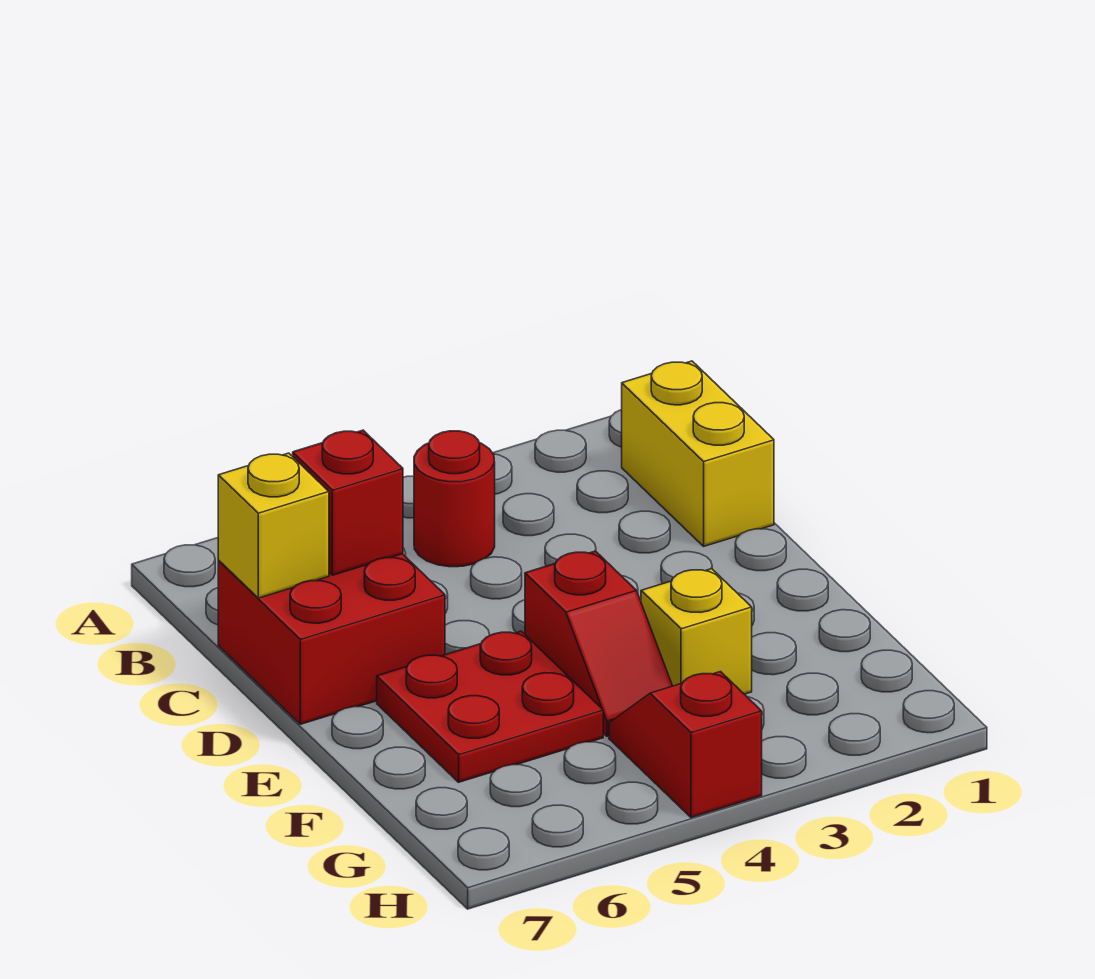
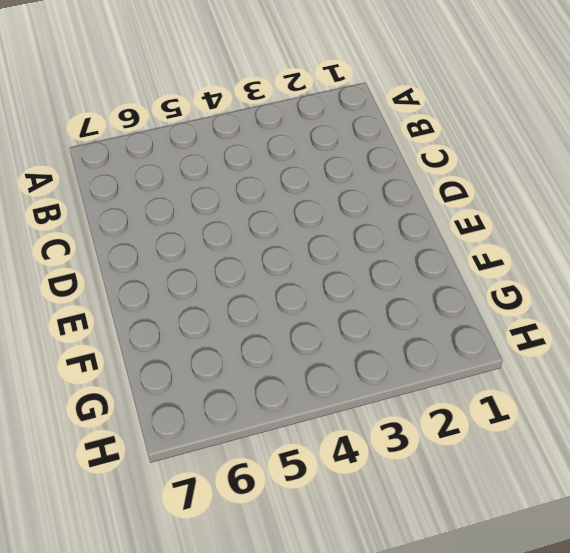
none -> yellow brick B1:C1 level 1
none -> red round brick B4 level 1

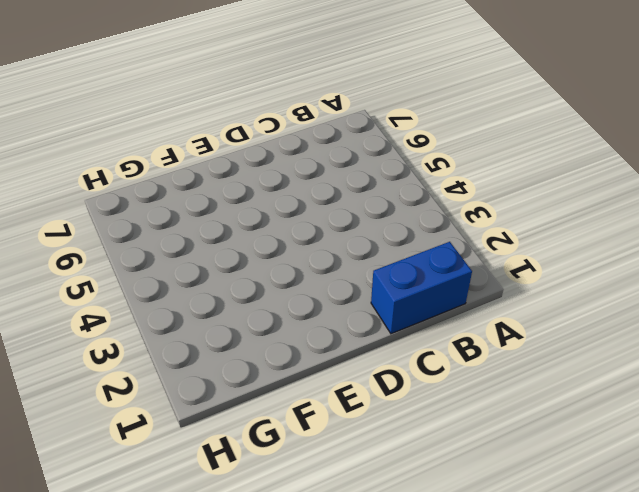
blue brick B1:C1 level 1 -> yellow brick B1:C1 level 1
none -> red round brick B4 level 1
none -> red brick C6:D7 level 1

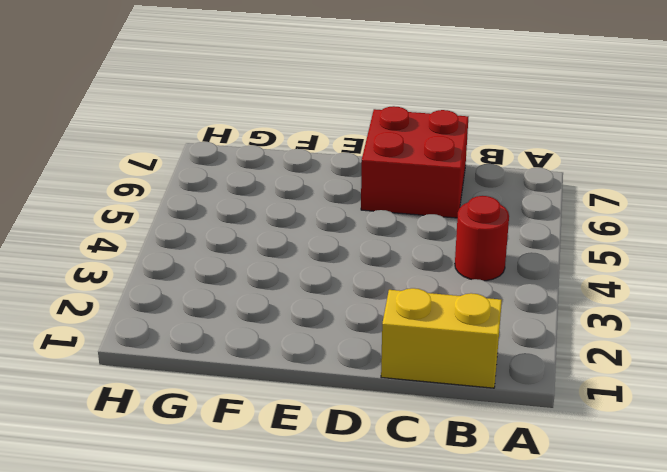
none -> red slope E4:F4 level 1 top E
none -> red plate E5:F6 level 1

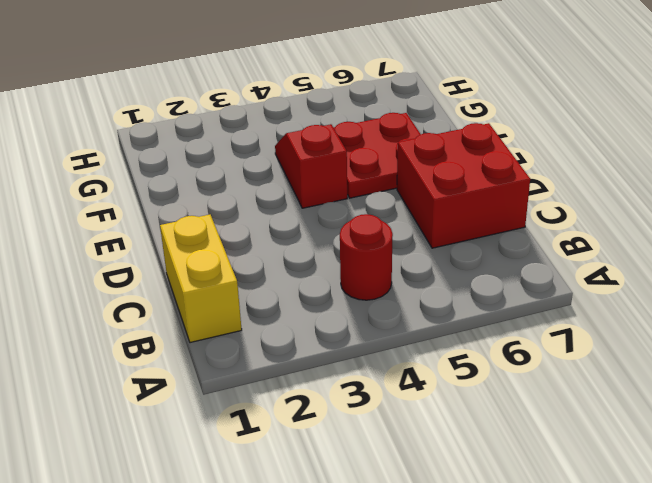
none -> yellow brick F3 level 1
none -> red slope G4:H4 level 1 top H

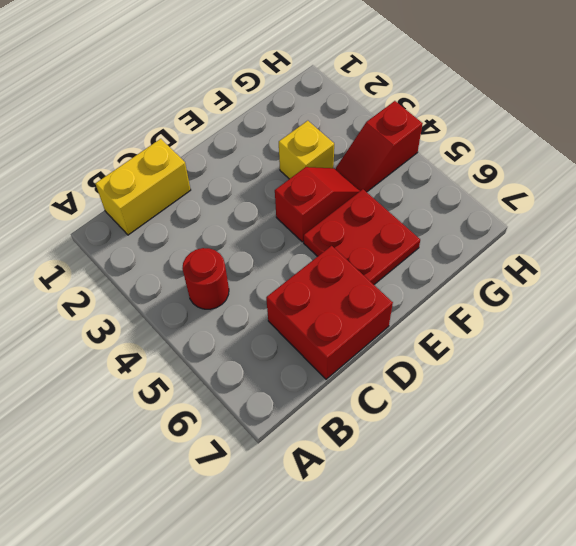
none -> red brick C6 level 2
none -> yellow brick C7 level 2

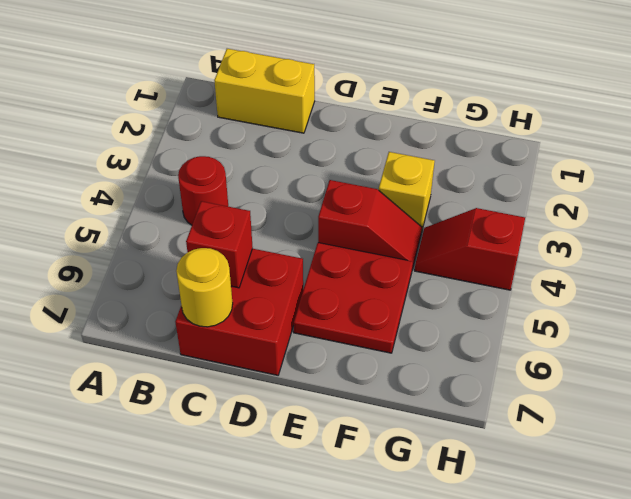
yellow round brick C7 level 2 -> yellow brick C7 level 2

